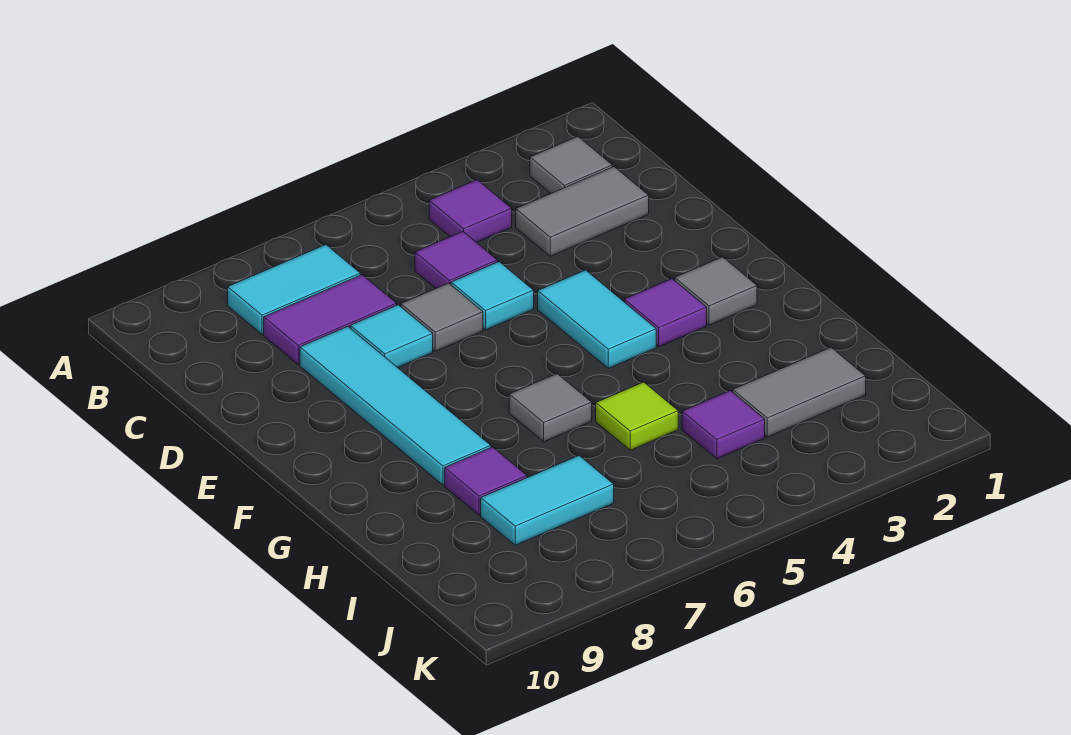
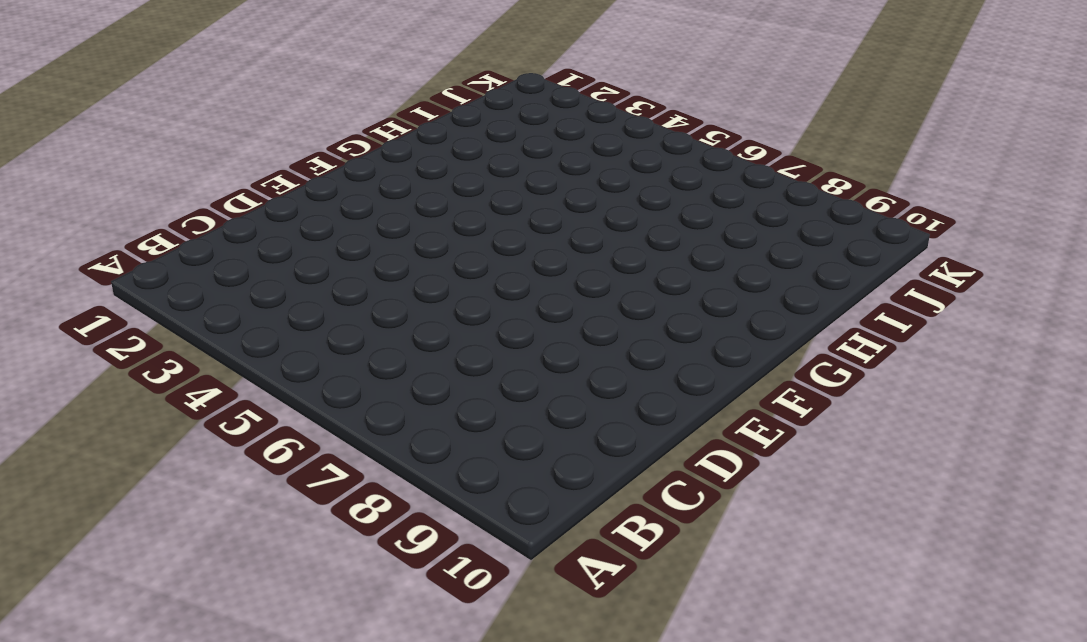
none -> grey tile B2 level 1
none -> purple tile B4 level 1
none -> cyan tile B7:B8 level 1

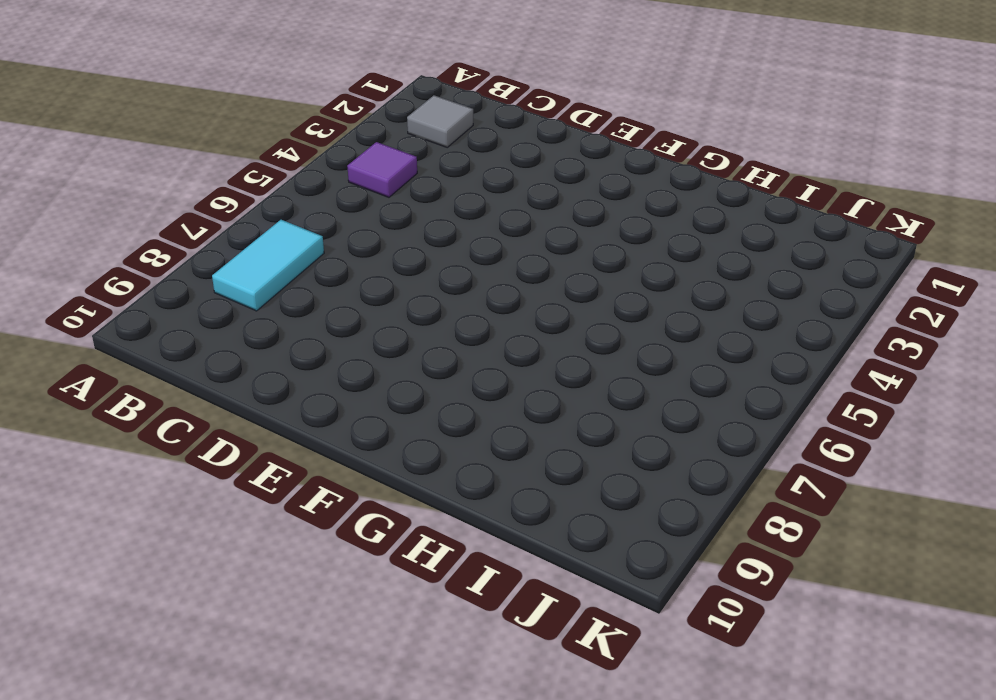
none -> grey tile C2:C3 level 1
none -> purple tile C5 level 1
none -> purple tile C7:C8 level 1

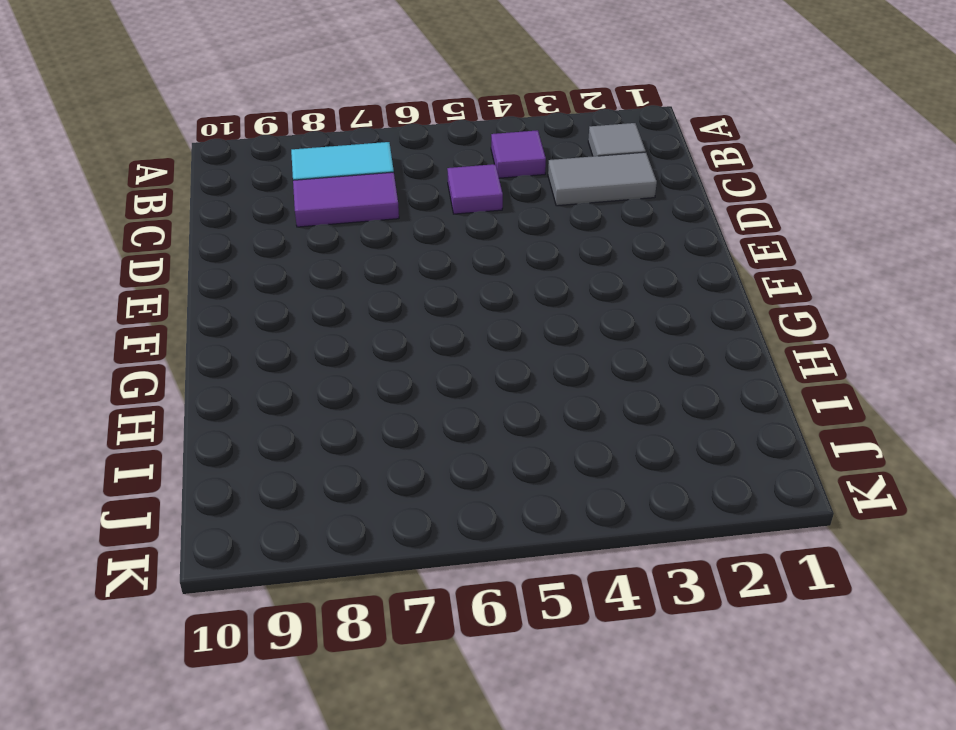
none -> cyan tile D5 level 1
none -> grey tile D6 level 1
none -> cyan tile D7 level 1

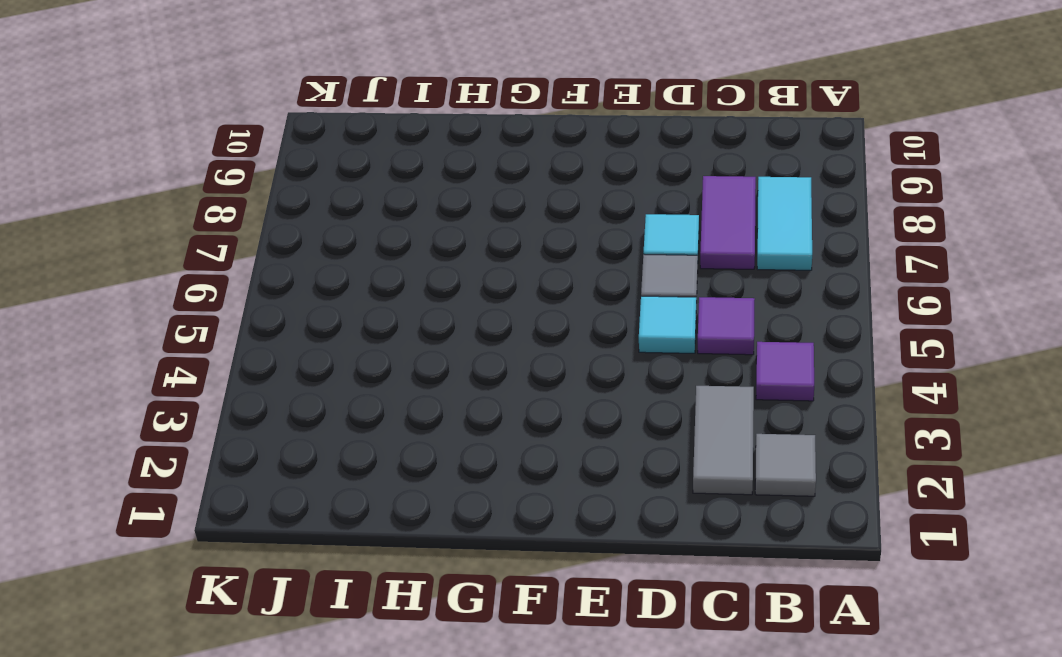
none -> cyan tile D8:G8 level 1
none -> cyan tile E4:F4 level 1
none -> grey tile F2 level 1

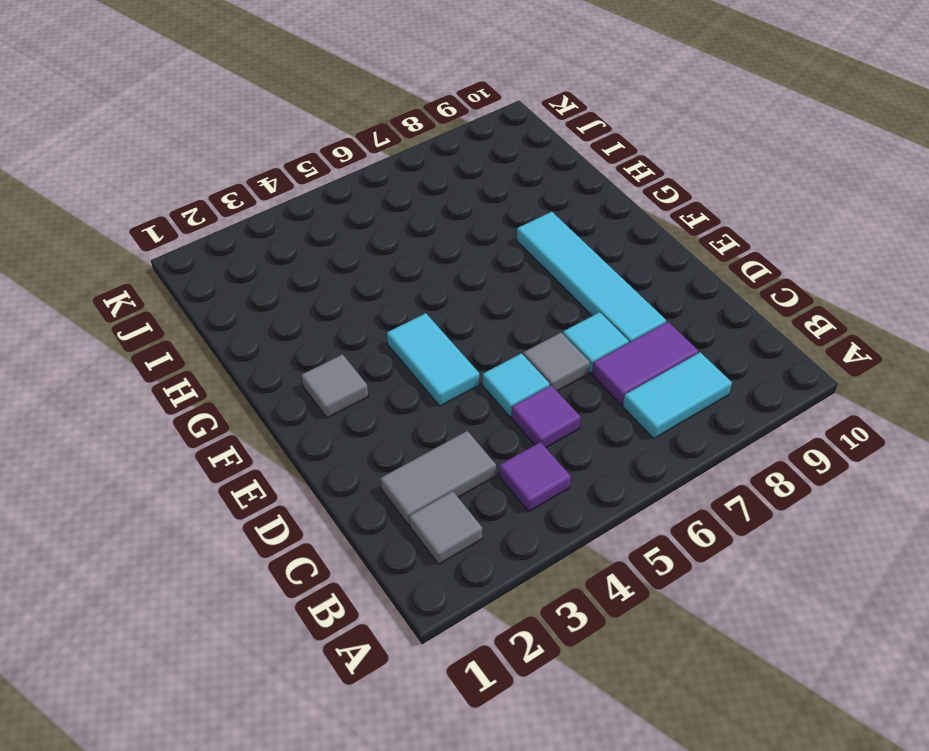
none -> purple tile F3 level 1
none -> grey tile G6 level 1
none -> lime tile H5 level 1

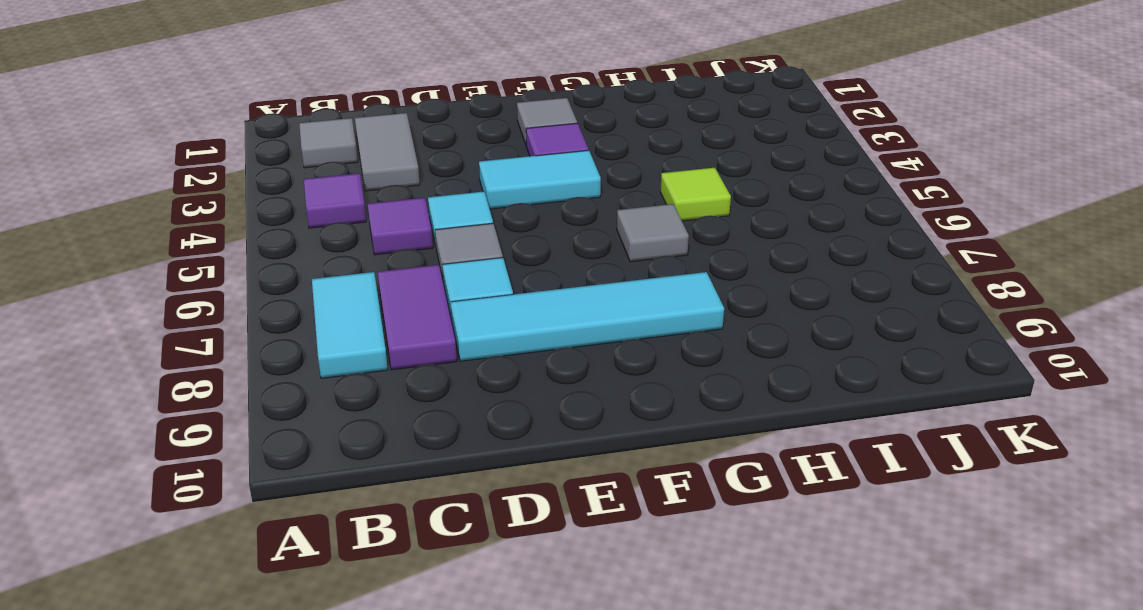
none -> purple tile H8 level 1
none -> grey tile I2:I3 level 1
none -> purple tile I4 level 1

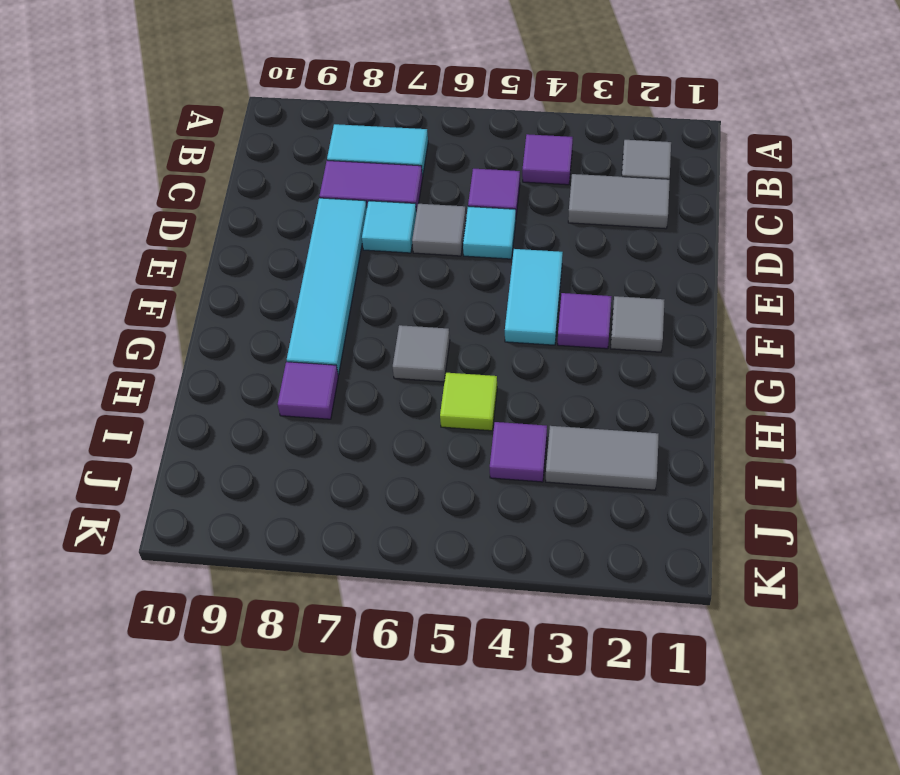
none -> cyan tile I7:I8 level 1

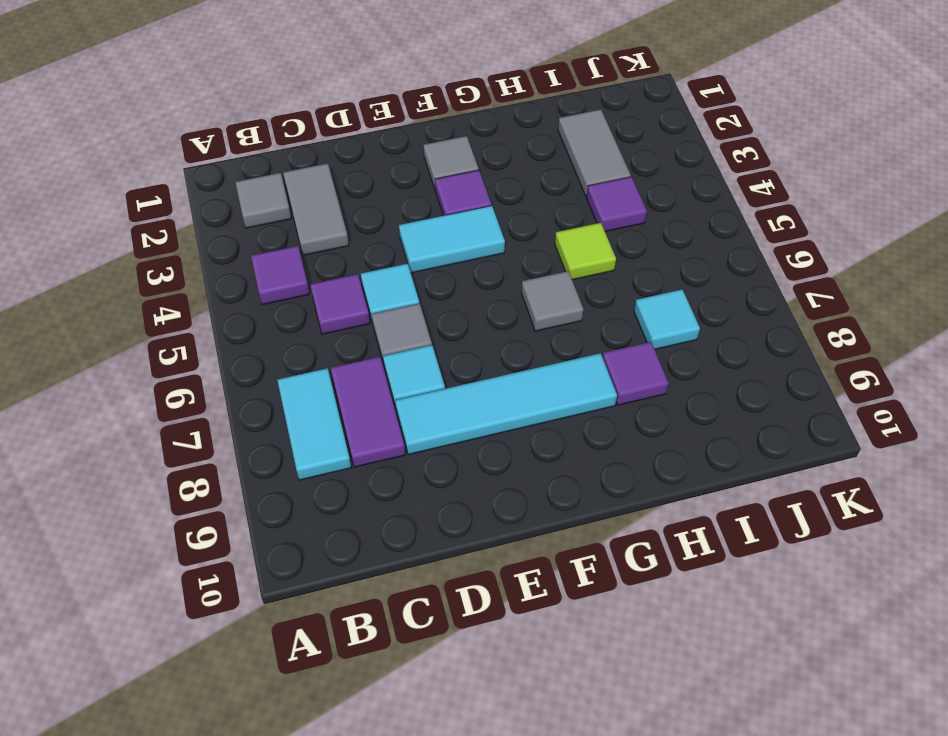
cyan tile I7 level 1 -> cyan tile I7:I8 level 1

